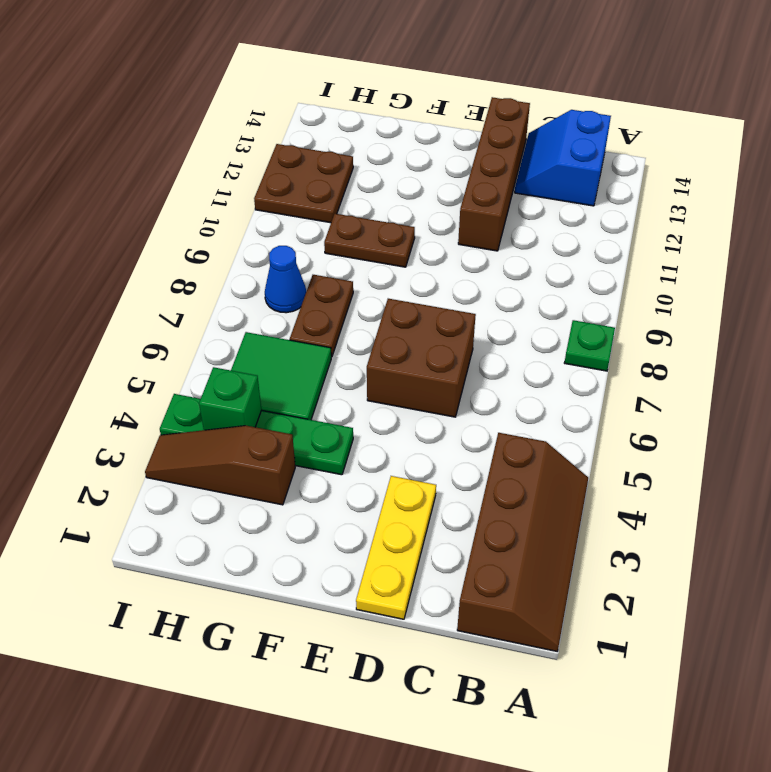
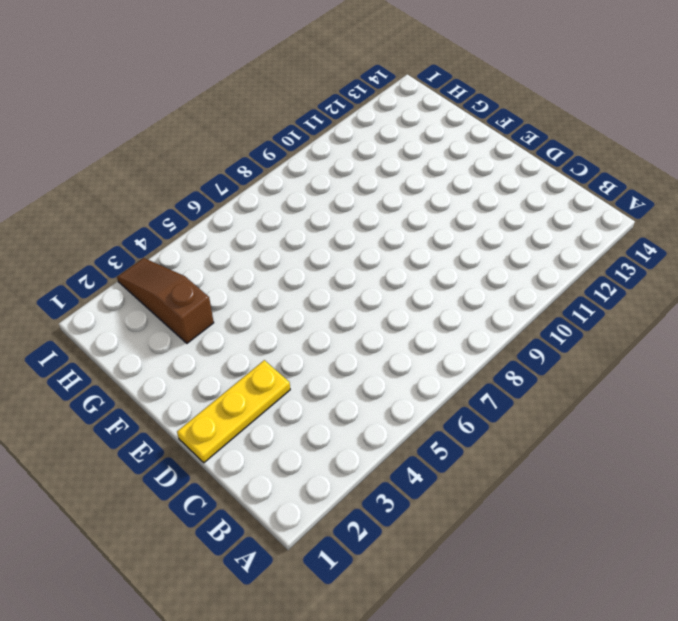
none -> brown slope A1:B4 level 1 top B
none -> green plate A8 level 1
none -> blue slope B13:C14 level 1 top B

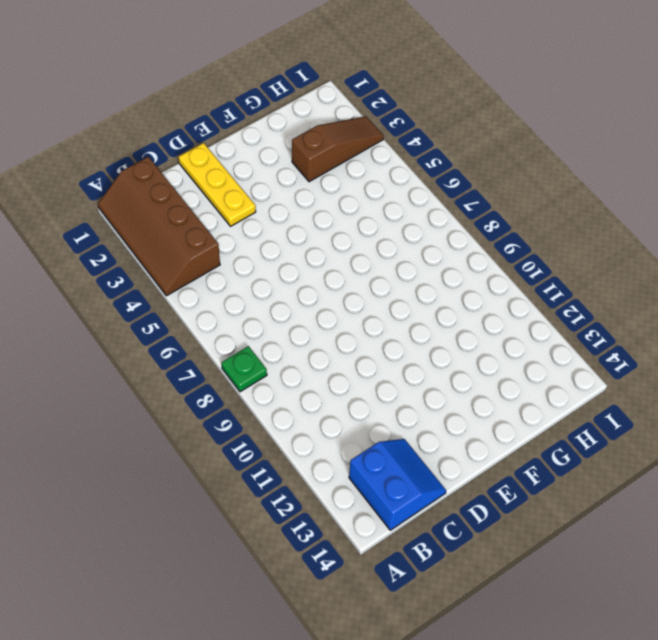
none -> brown brick D6:E7 level 1
none -> brown brick D11:D14 level 1
none -> green plate F4:I4 level 1

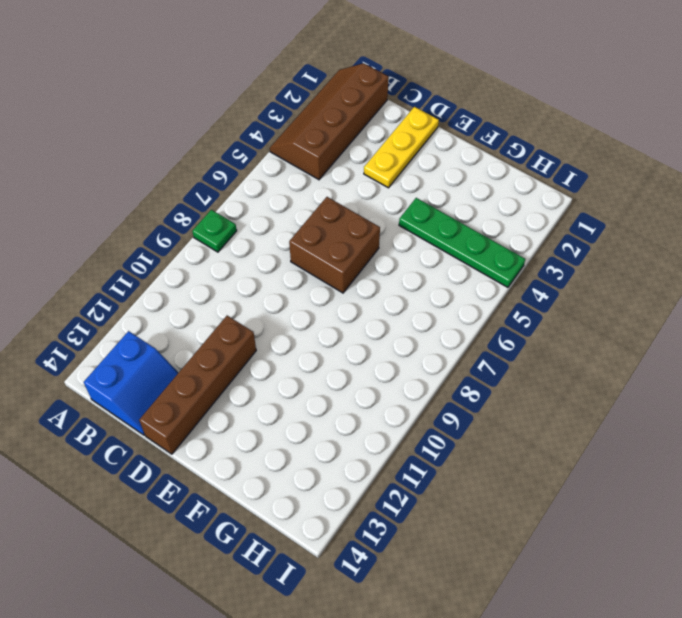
none -> brown plate F10:G10 level 1
none -> brown slope G3:I3 level 1 top G
none -> green tile G5:H6 level 1

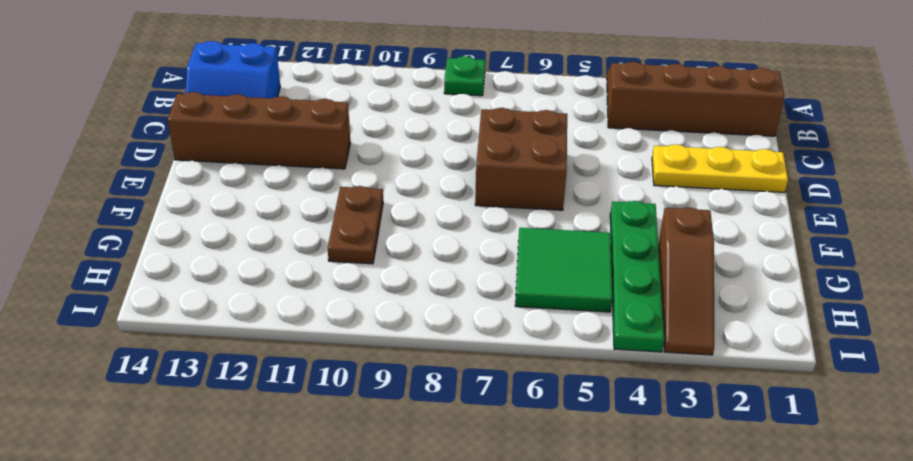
none -> brown plate G7:G8 level 1
none -> blue cone H8 level 1
none -> brown plate H11:I12 level 1

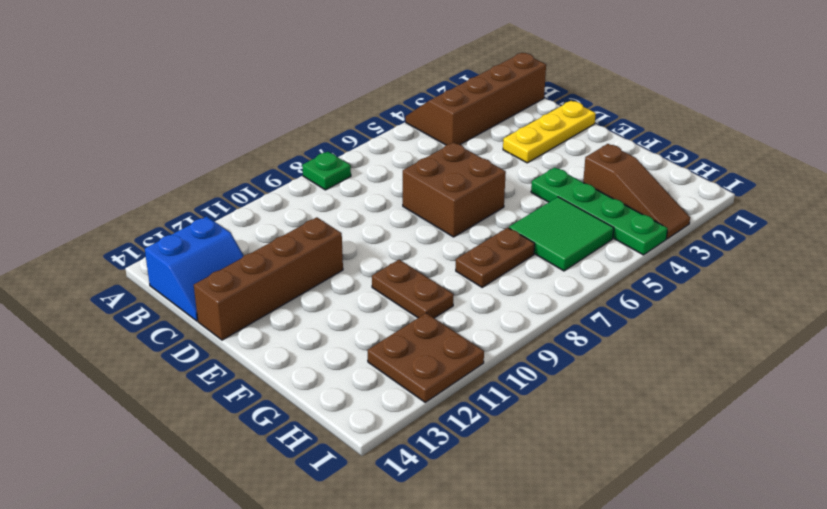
none -> blue cone H8 level 1
none -> green brick H4 level 2

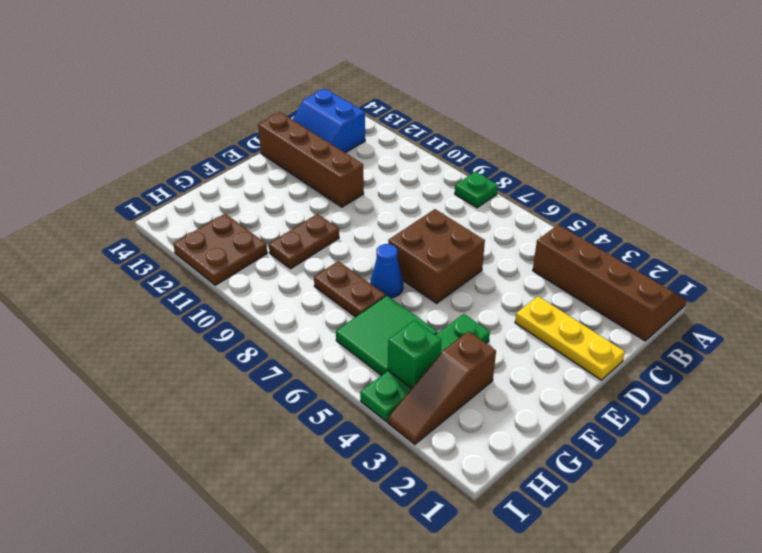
blue cone F7 level 1 -> blue cone H8 level 1

